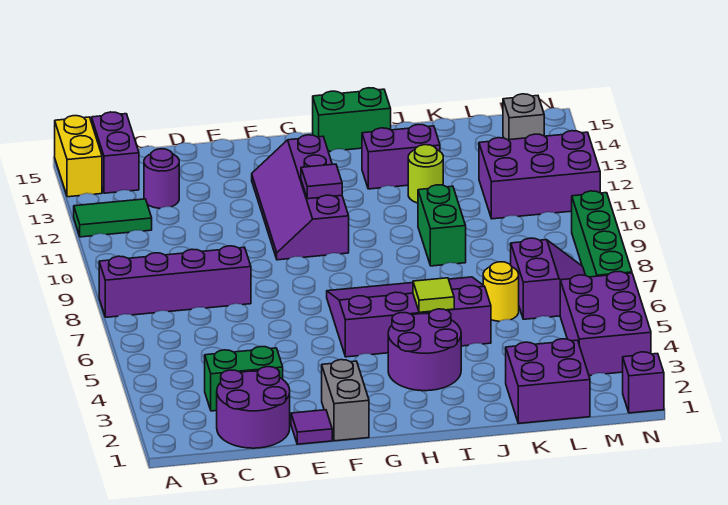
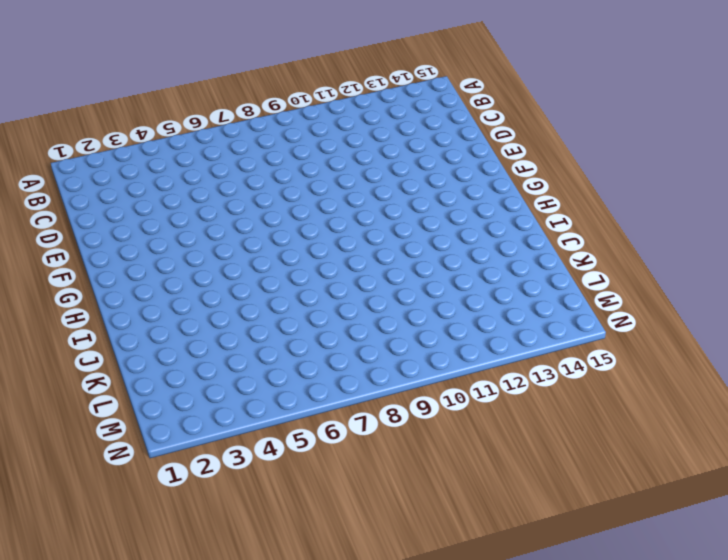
none -> purple brick A8:D8 level 1
none -> green tile A12:B12 level 1
none -> yellow brick A14:A15 level 1

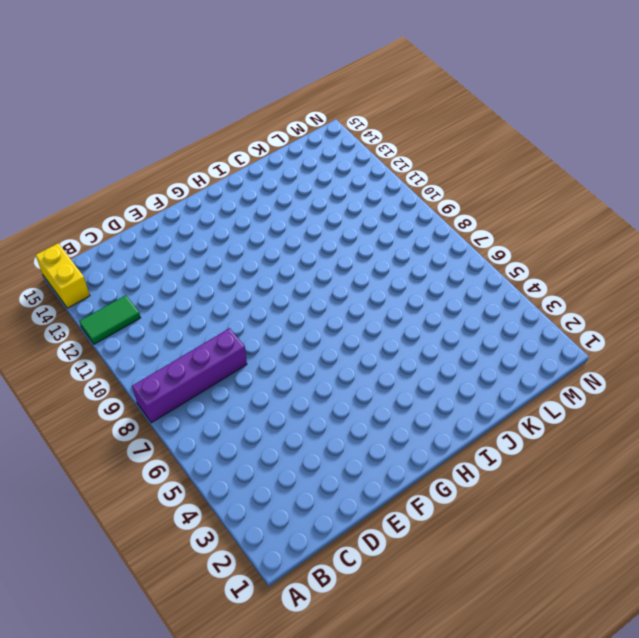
none -> purple brick B14:B15 level 1
none -> purple round brick C1:D2 level 1
none -> green brick C3:D3 level 1

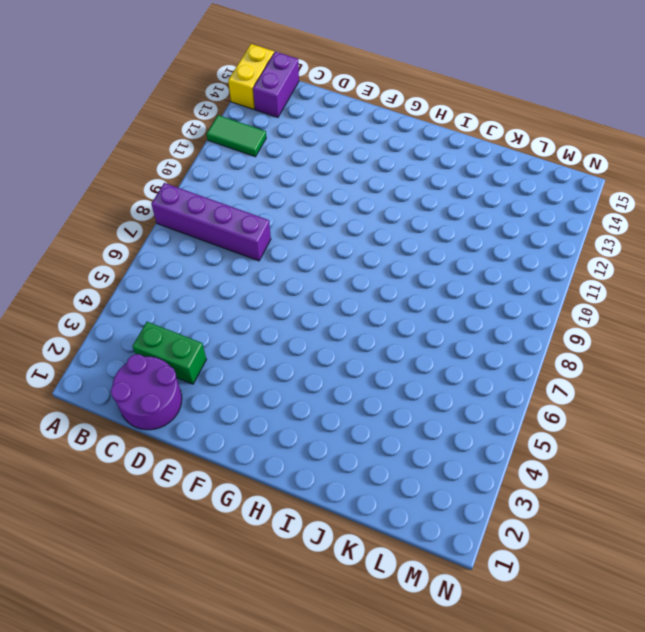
none -> purple round brick C13 level 1
none -> purple tile E1 level 1
none -> grey brick F1:F2 level 1

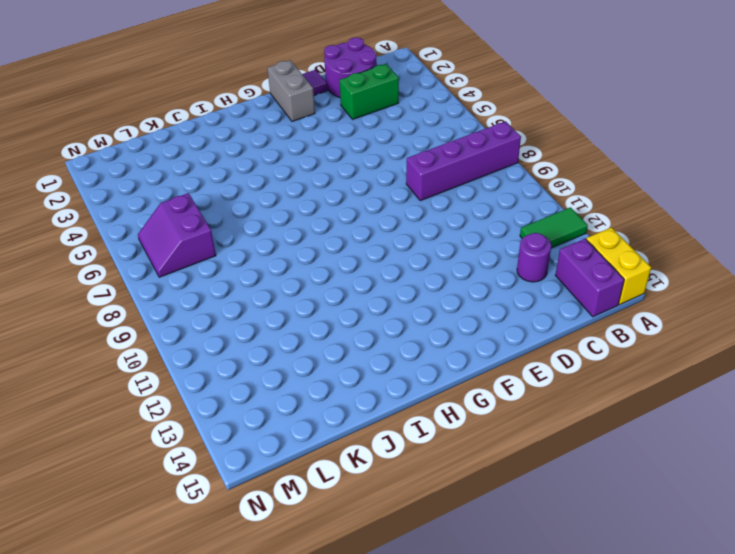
none -> purple slope F10:G13 level 1 top G
none -> purple slope G5:J7 level 1 top 5
none -> purple round brick H3:I4 level 1

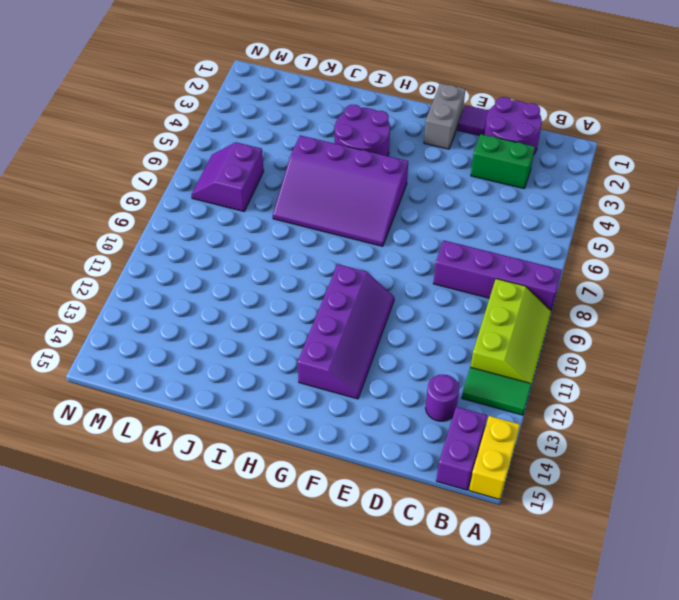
lime slope A9:B11 level 1 top B -> none
none -> green brick H15:I15 level 1
none -> purple brick I13:J13 level 1
none -> green brick J9:J10 level 1

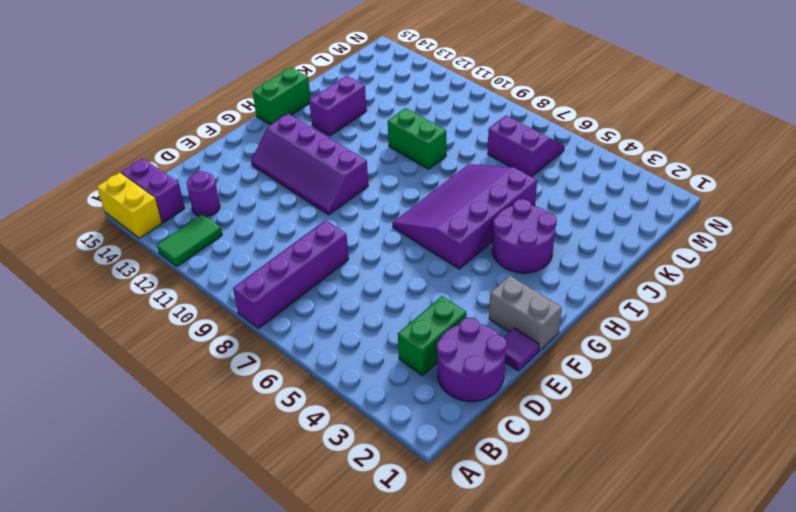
none -> lime round brick J12 level 1
none -> purple brick K1:L2 level 1
none -> yellow round brick K6 level 1

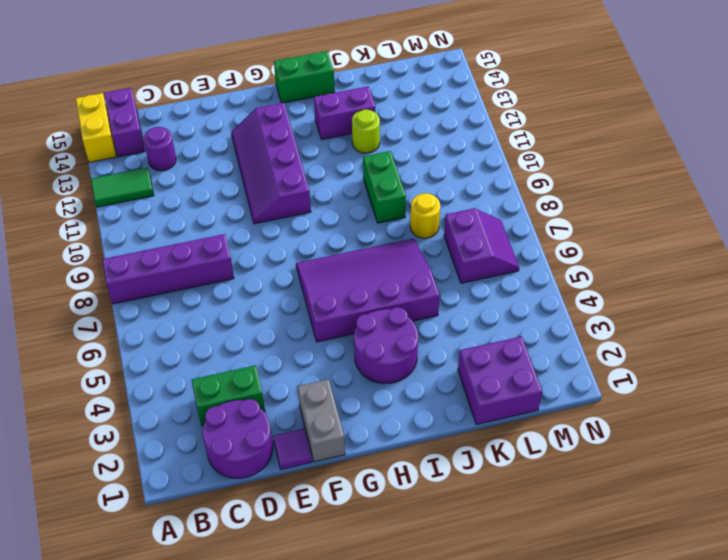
yellow round brick K8 level 1 -> yellow round brick K6 level 1
none -> purple brick L11:N12 level 1
none -> purple brick M3:N5 level 1
none -> grey brick M14 level 1

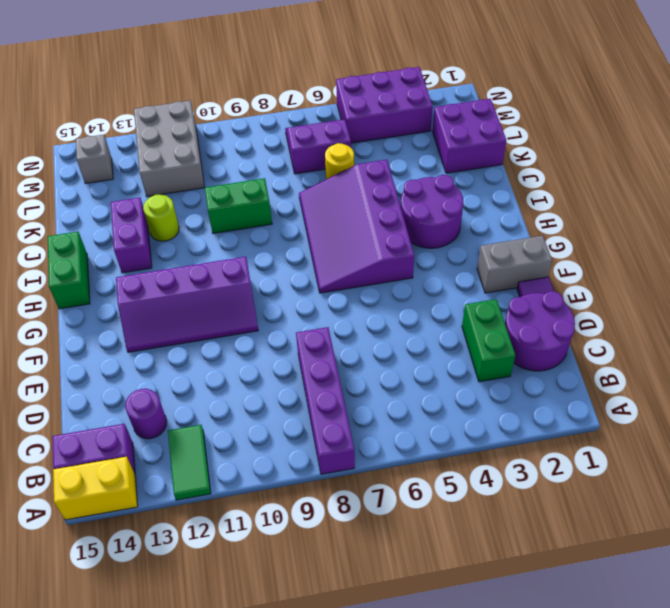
grey brick L11:N12 level 1 -> purple brick L11:N12 level 1
none -> purple brick N1 level 1
none -> green brick N6:N9 level 1
none -> purple tile G11 level 2

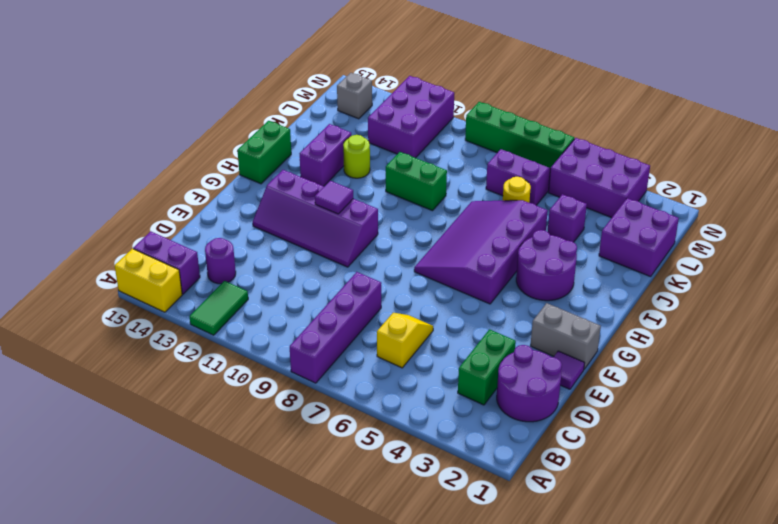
yellow slope C6:D6 level 1 top C -> none
purple brick K4 level 1 -> purple brick N1 level 1
none -> lime tile I5 level 2

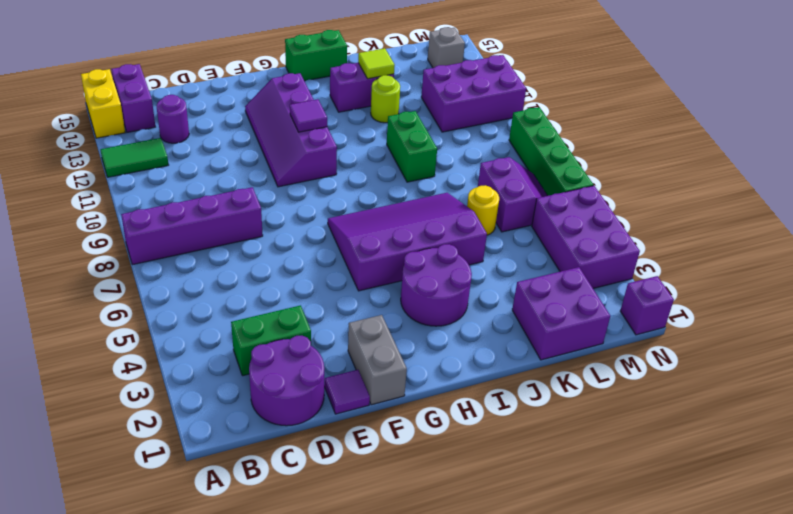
lime tile J13 level 2 -> lime tile I5 level 2

